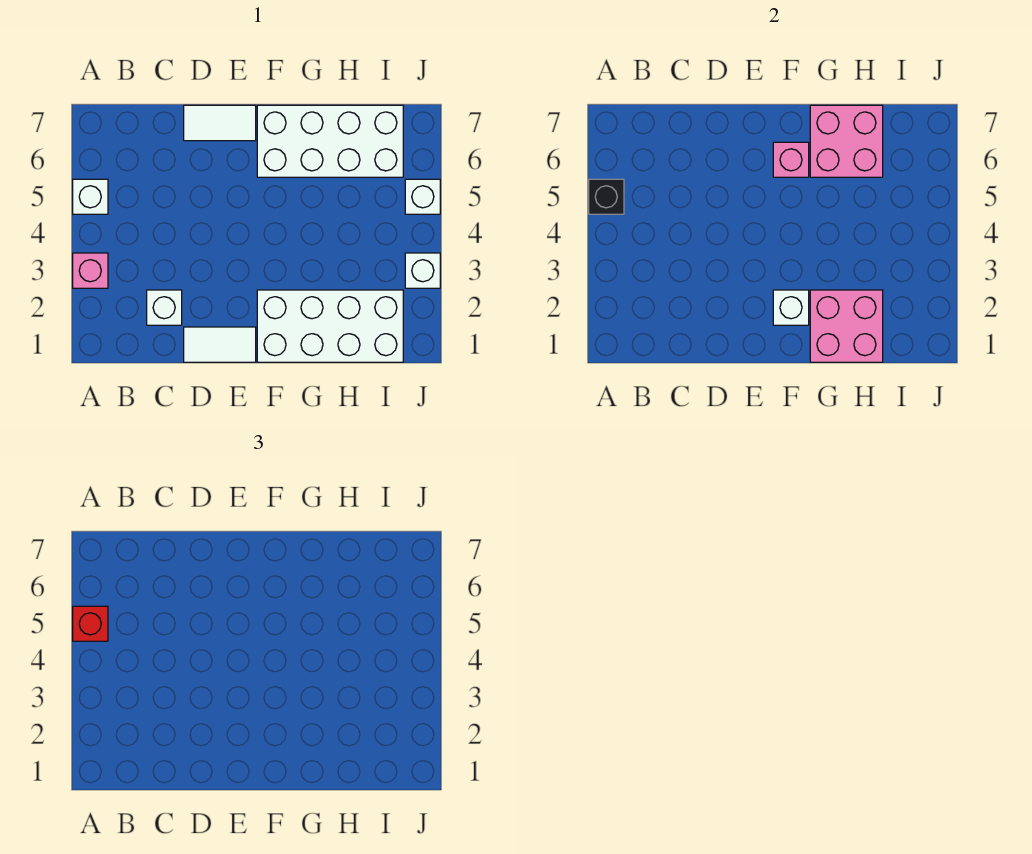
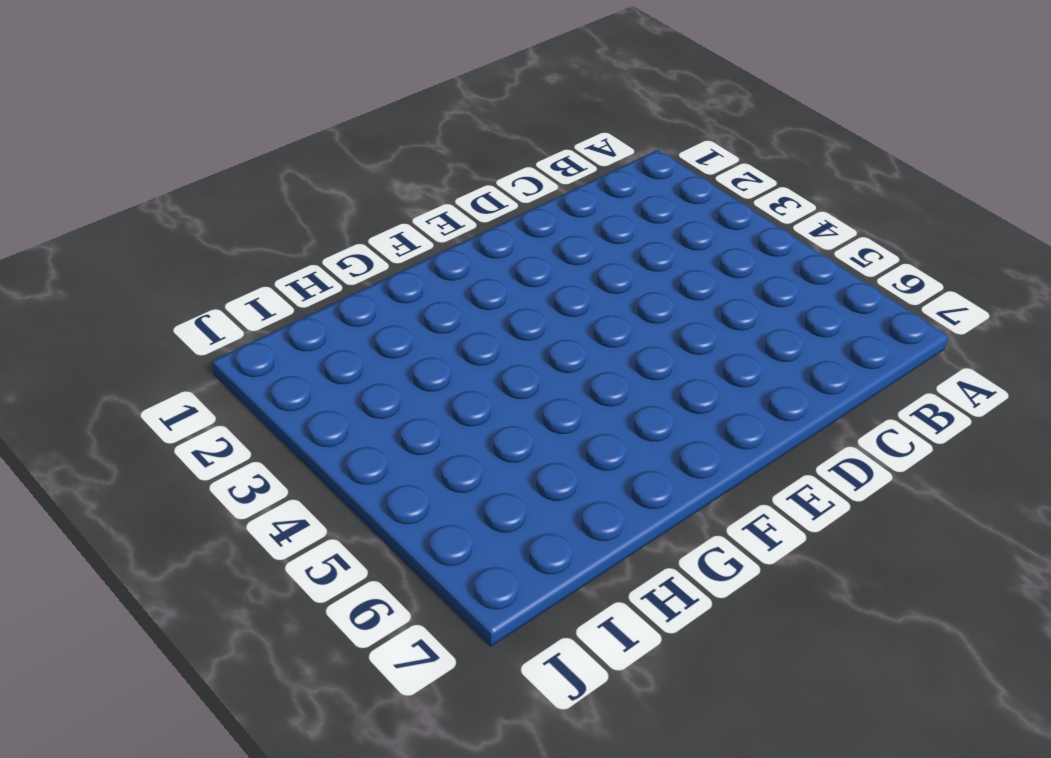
none -> pink brick A3 level 1
none -> white brick A5 level 1
none -> white brick C2 level 1

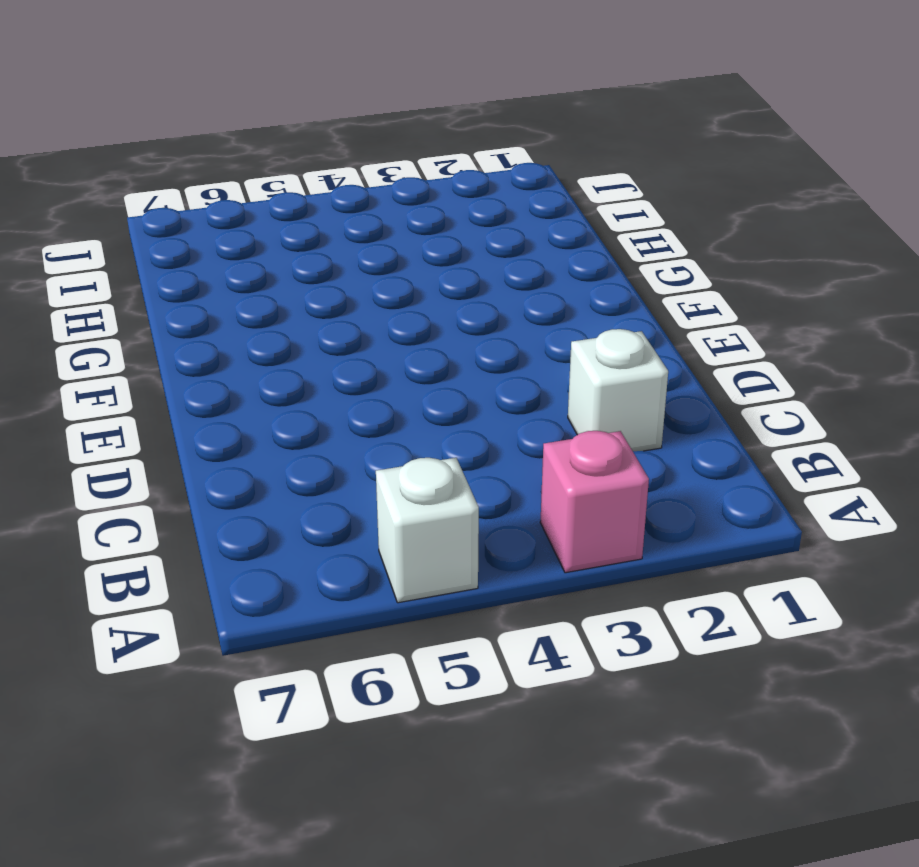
none -> white tile D1:E1 level 1
none -> white tile D7:E7 level 1
none -> white brick F1:I2 level 1

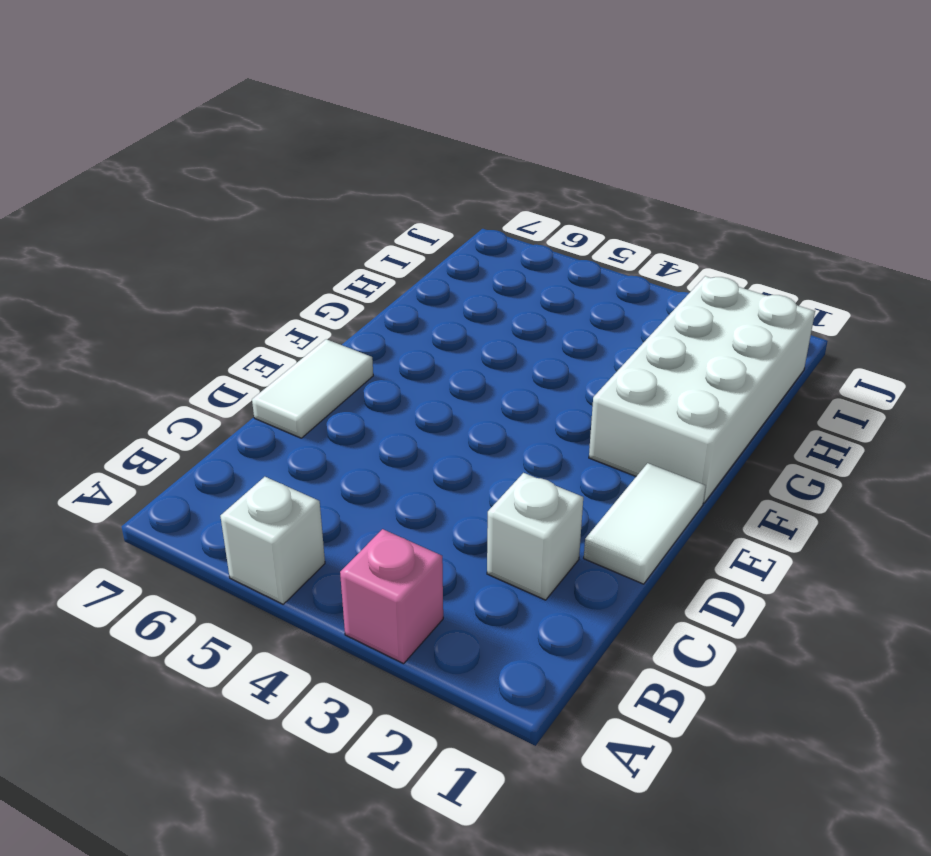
none -> white brick F6:I7 level 1
none -> white brick J3 level 1
none -> white brick J5 level 1

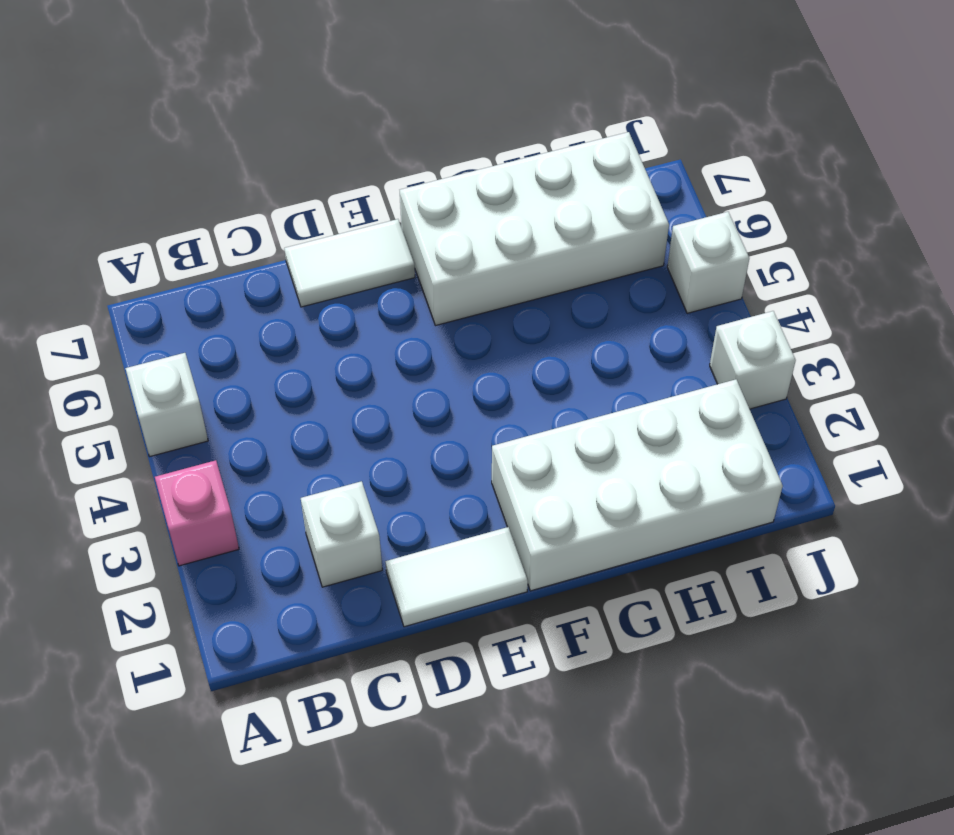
none -> black brick A5 level 2
none -> white brick F2 level 2
none -> pink brick F6 level 2

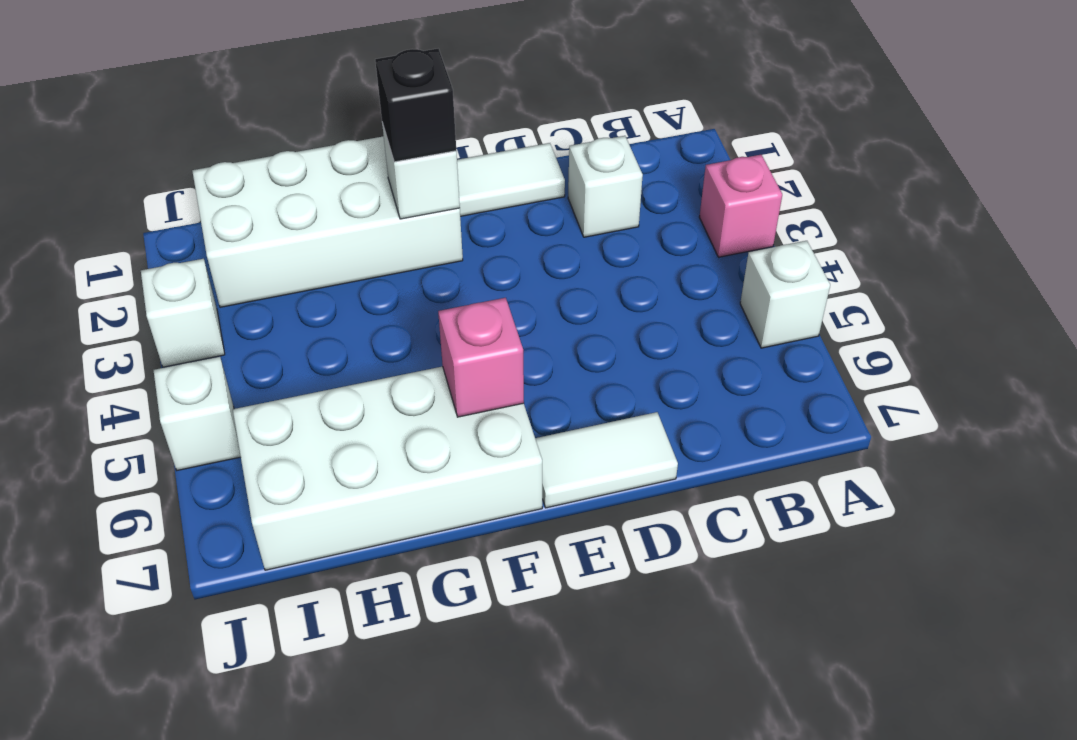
black brick F2 level 3 -> black brick A5 level 2
none -> pink brick G1:H2 level 2
none -> pink brick G6:H7 level 2
none -> red brick A5 level 3

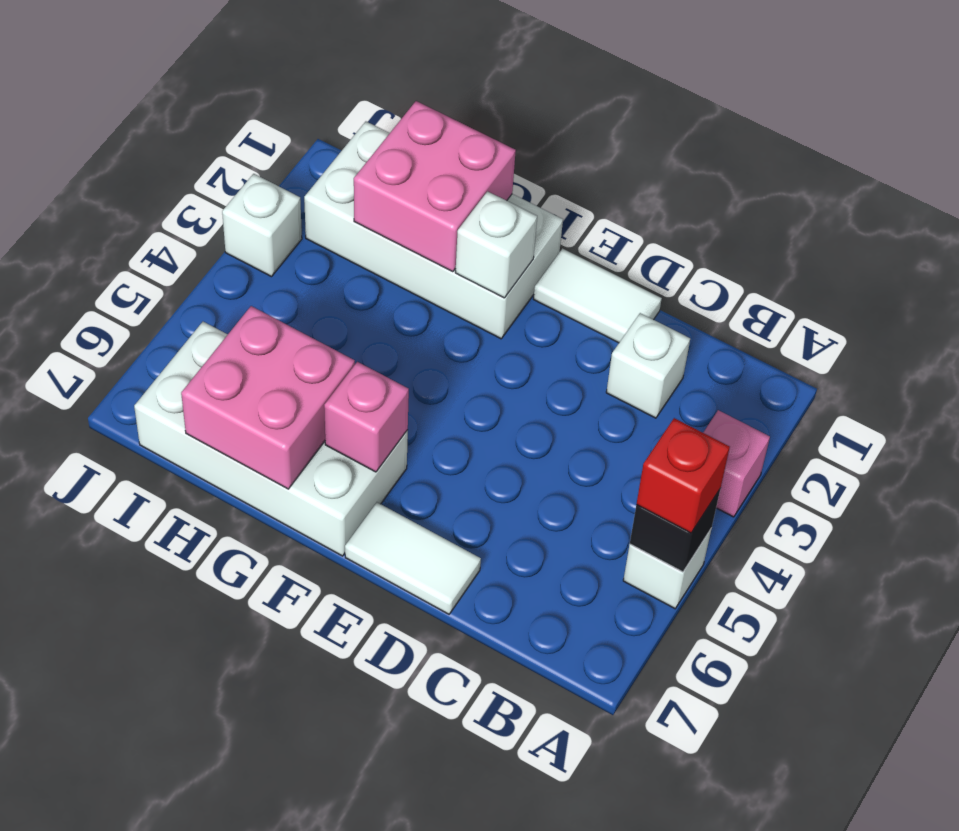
none -> white brick J5 level 1

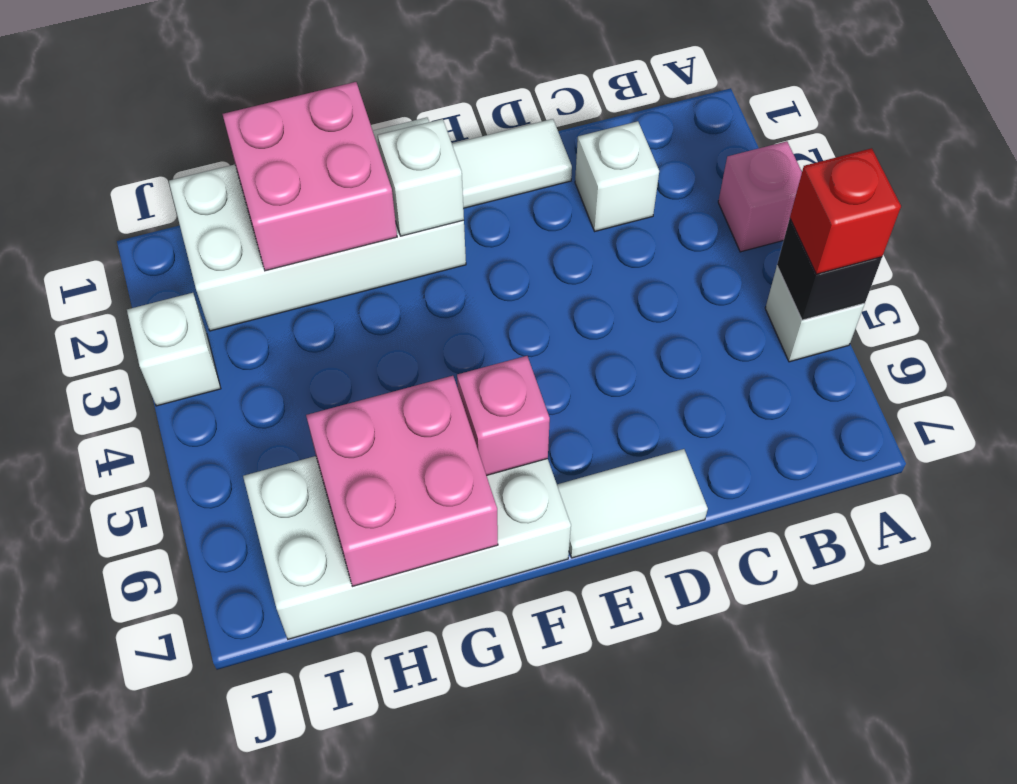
none -> white brick J5 level 1

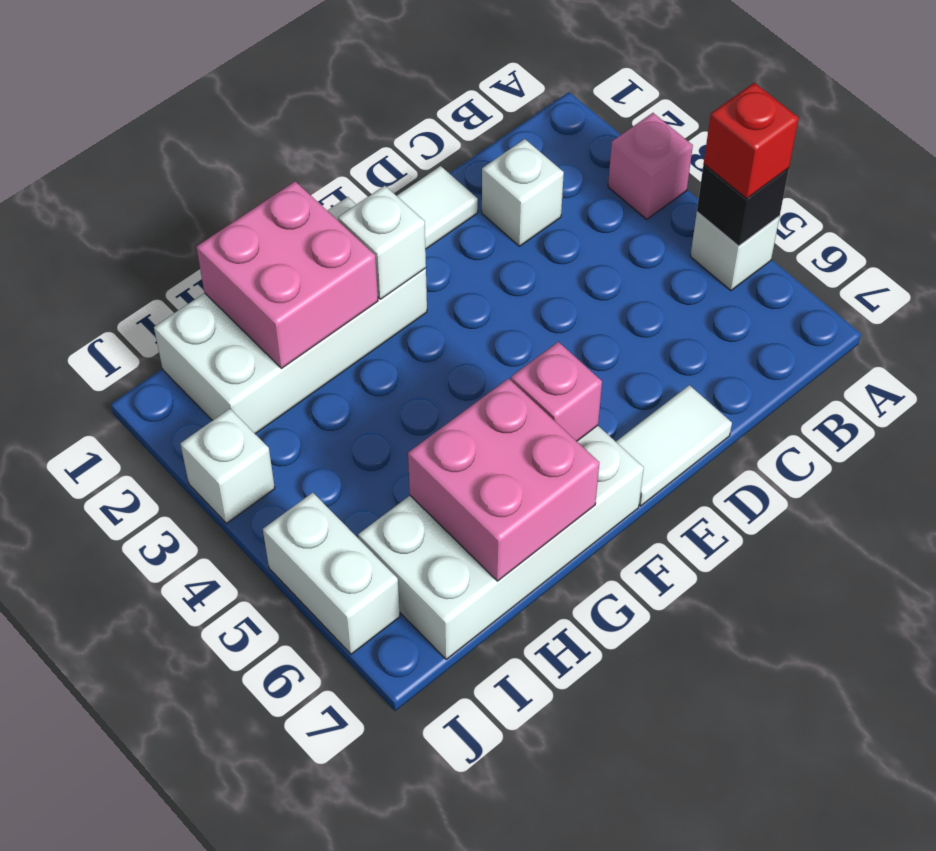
white brick J5:J6 level 1 -> white brick J5 level 1

